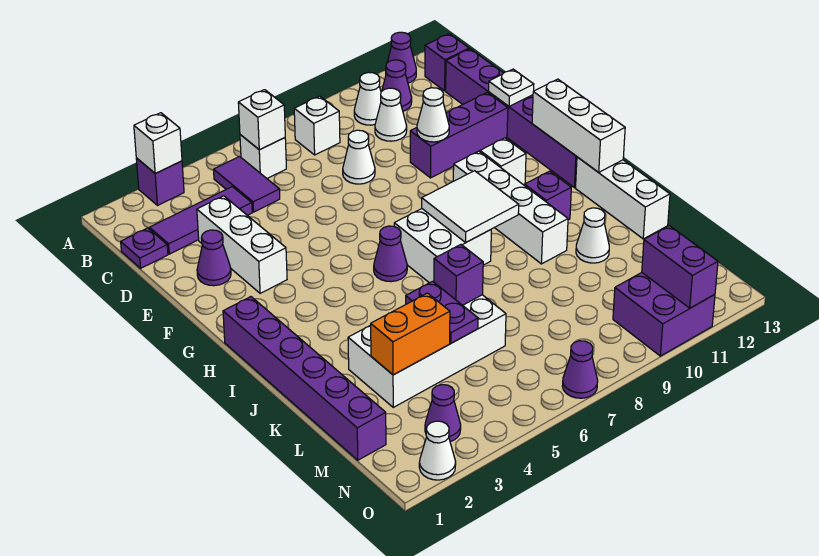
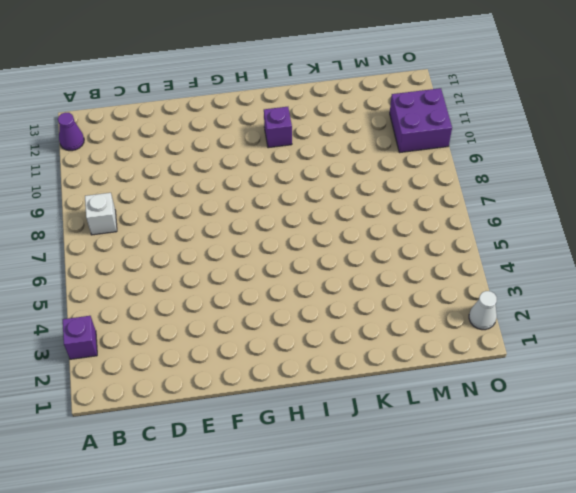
none -> purple tile B5:C5 level 1
none -> white brick B6 level 1
none -> white cone B10 level 1
none -> purple cone B11 level 1

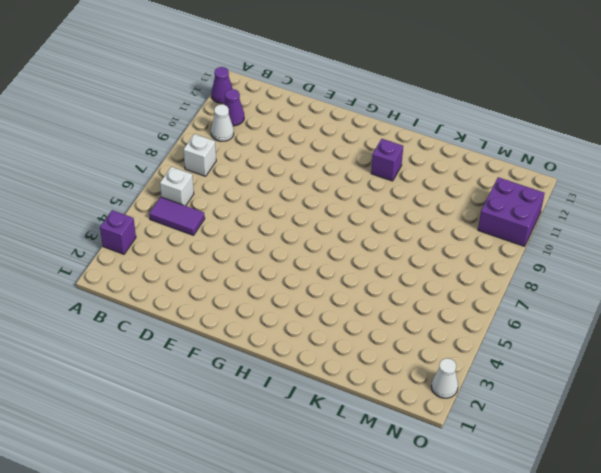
none -> purple brick B13 level 1
none -> purple plate C1 level 1
none -> purple tile C2:C4 level 1
none -> white cone C10 level 1

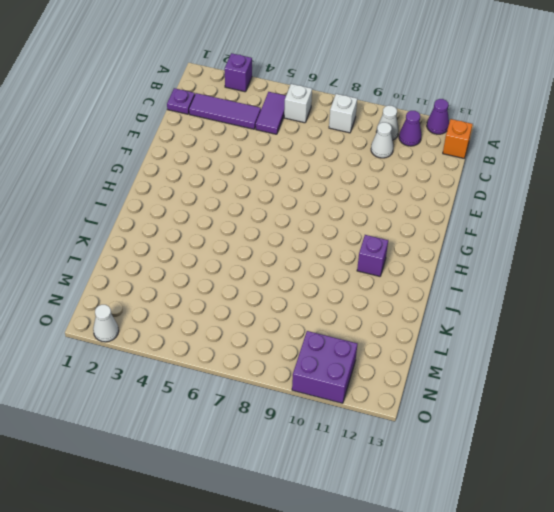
orange brick B13 level 1 -> purple brick B13 level 1
none -> purple brick C13:H13 level 1
none -> white brick D3:F3 level 1
none -> white cone D8 level 1
none -> purple cone E2 level 1

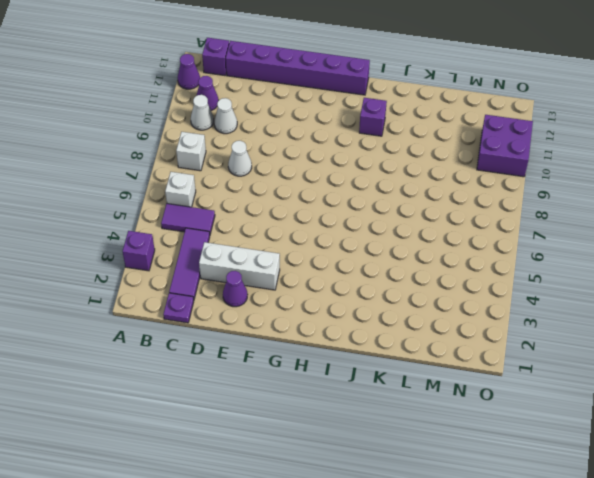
none -> purple brick E10:E12 level 1
none -> white brick G10:J10 level 1
none -> white brick G11 level 1
none -> purple brick H1:M1 level 1

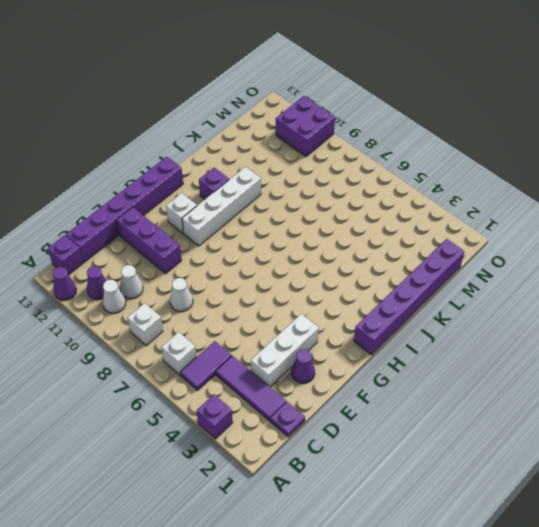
none -> purple cone H6 level 1
none -> white brick H7:I8 level 1
none -> white brick I13:K13 level 1
none -> white brick K3:L6 level 1

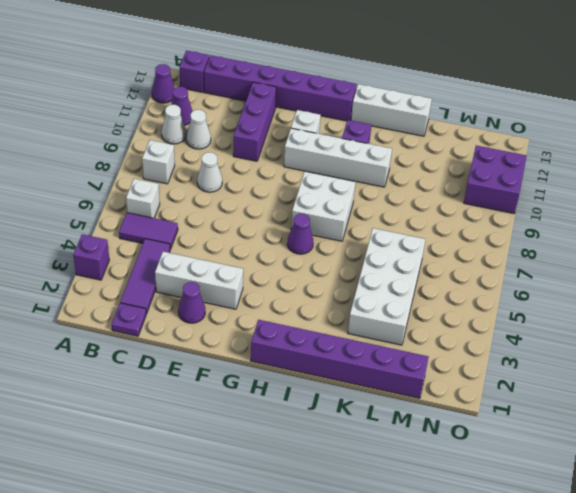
none -> white cone K11 level 1
none -> purple cone N3 level 1
none -> white cone O2 level 1
none -> purple cone O7 level 1

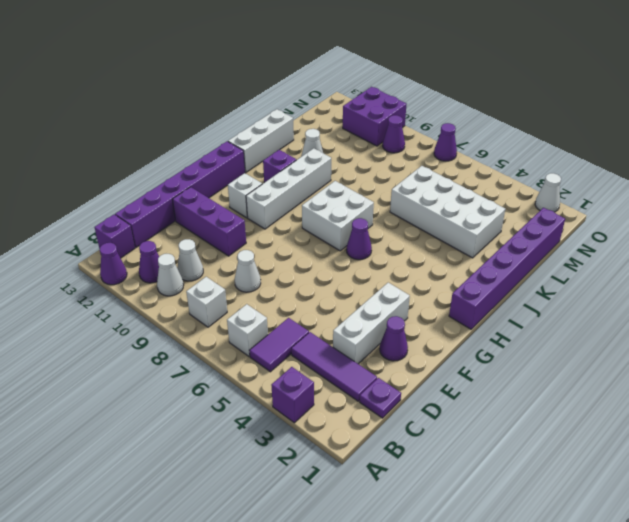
purple cone N9 level 1 -> purple cone N3 level 1
none -> white brick A3 level 2
none -> white brick B6 level 2
none -> white cone E10 level 2
none -> white plate E13 level 2

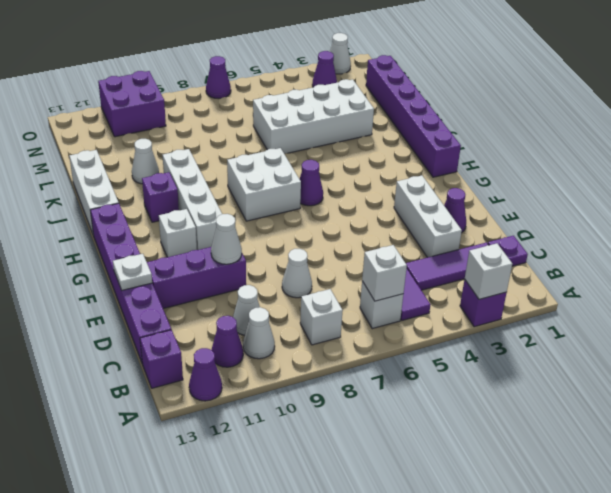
none -> white brick G13:I13 level 2
none -> white tile H8:I9 level 2
none -> purple plate K5:L5 level 2
none -> purple brick K6 level 2

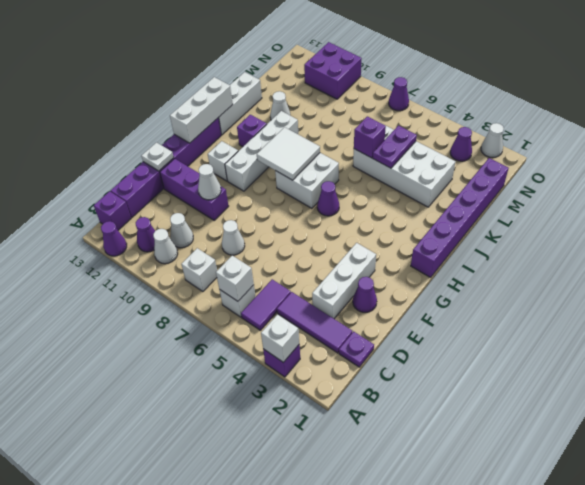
none -> orange brick L3:L4 level 2
none -> purple brick N11:O11 level 2

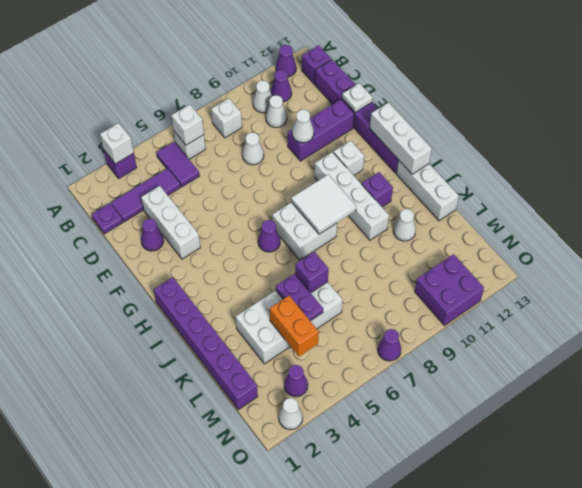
orange brick L4:M4 level 2 -> orange brick L3:L4 level 2
none -> purple brick N11:O11 level 2

